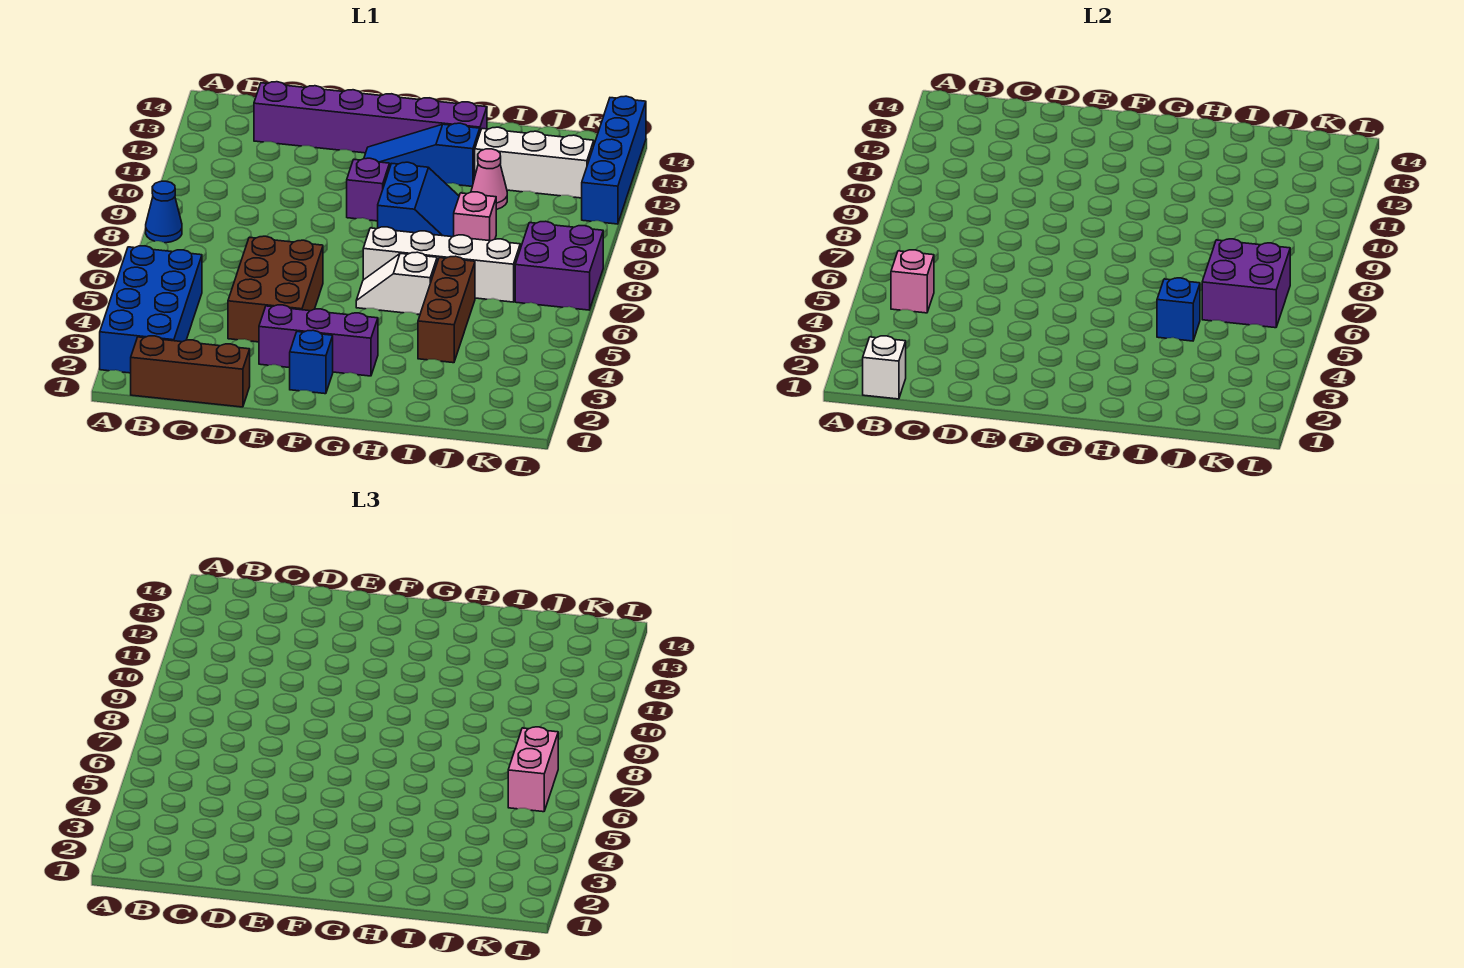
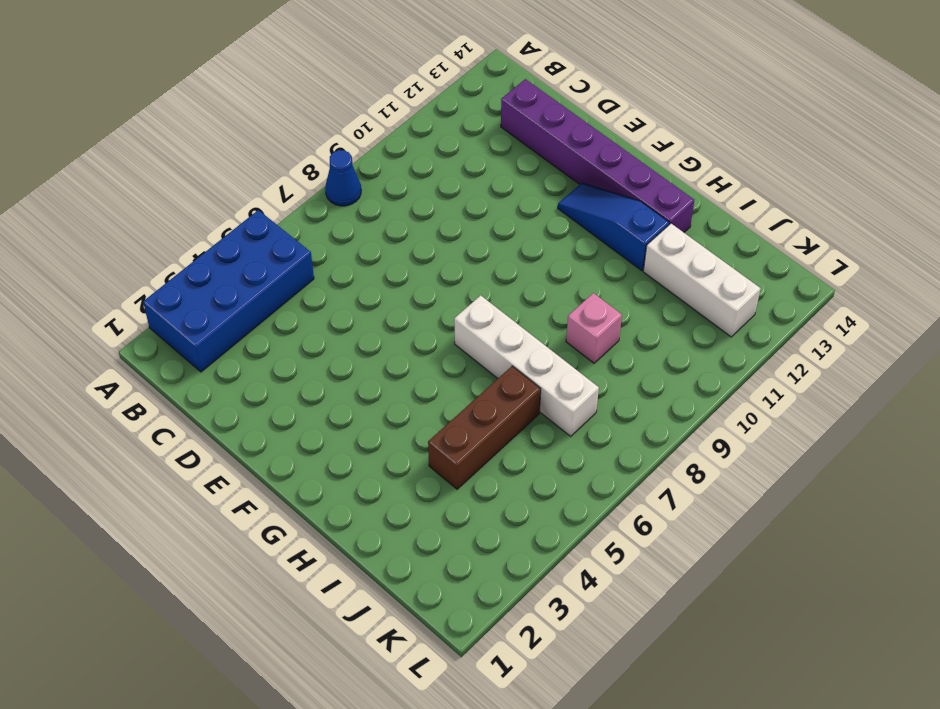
none -> brown brick B1:D1 level 1
none -> brown brick D4:E6 level 1
none -> purple brick E3:G3 level 1

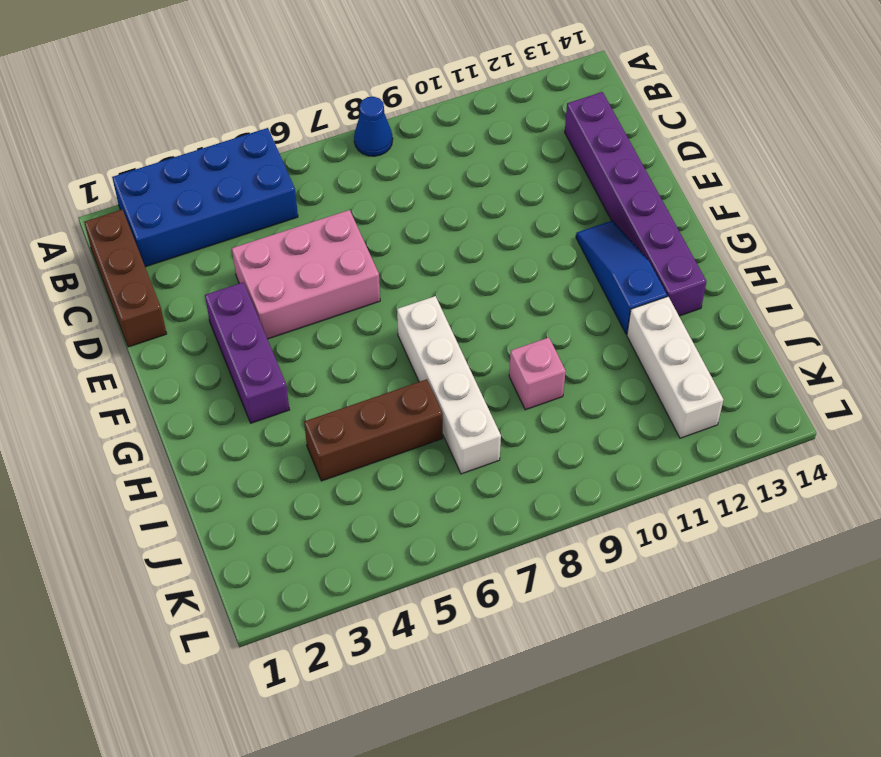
pink brick D4:E6 level 1 -> brown brick D4:E6 level 1
none -> blue brick F2 level 1
none -> purple brick F10 level 1
none -> white slope G6:H6 level 1 top H

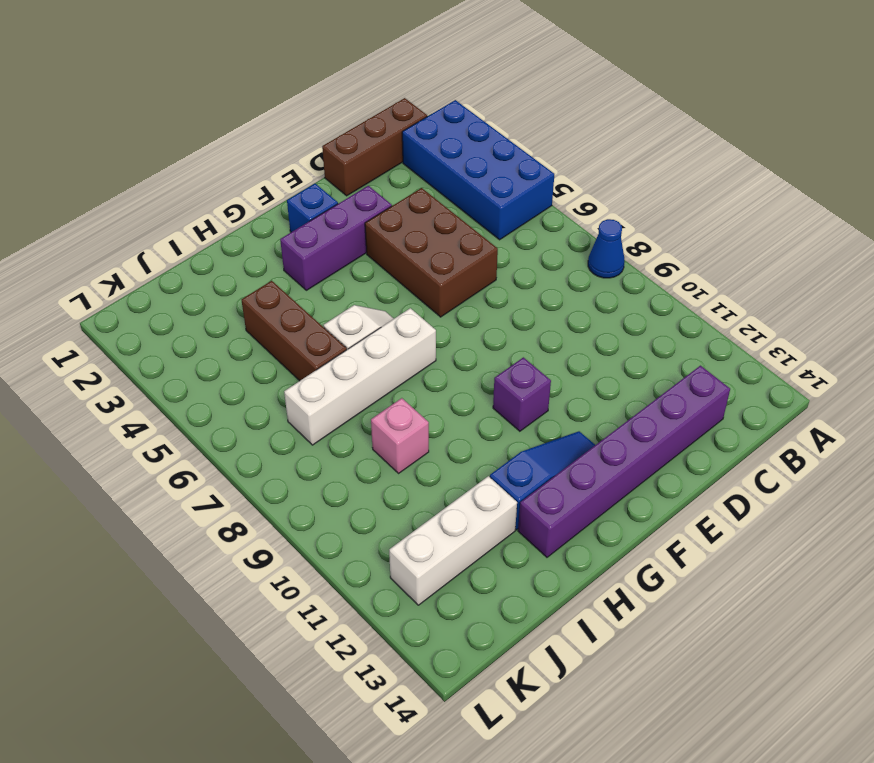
none -> blue slope G9:H10 level 1 top G
none -> pink cone I11 level 1
none -> purple brick K7:L8 level 1

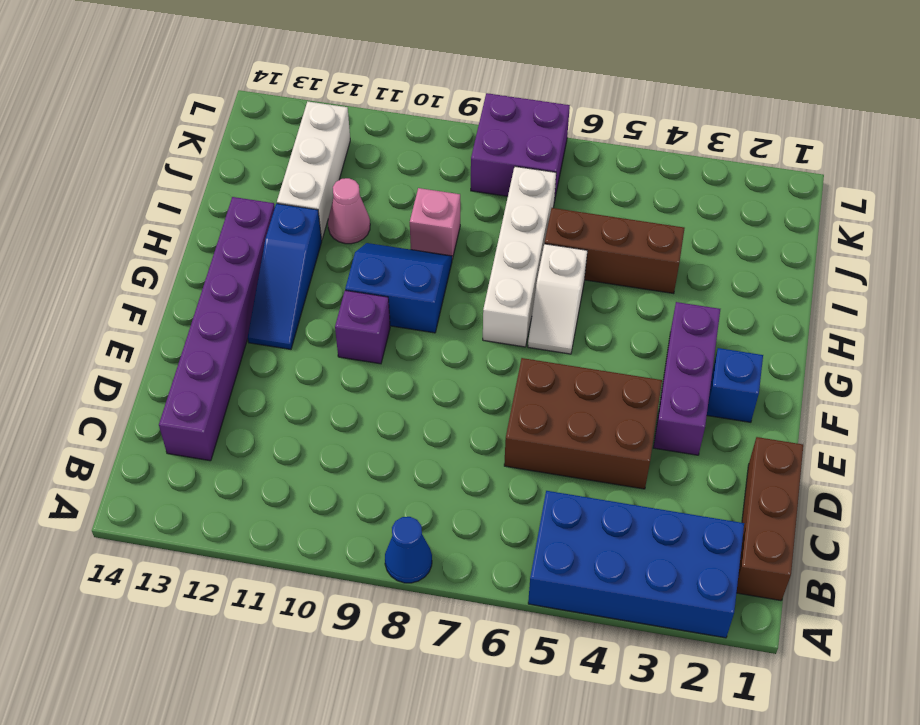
none -> blue brick L11:L14 level 1
none -> white brick B1 level 2
none -> pink brick B5 level 2

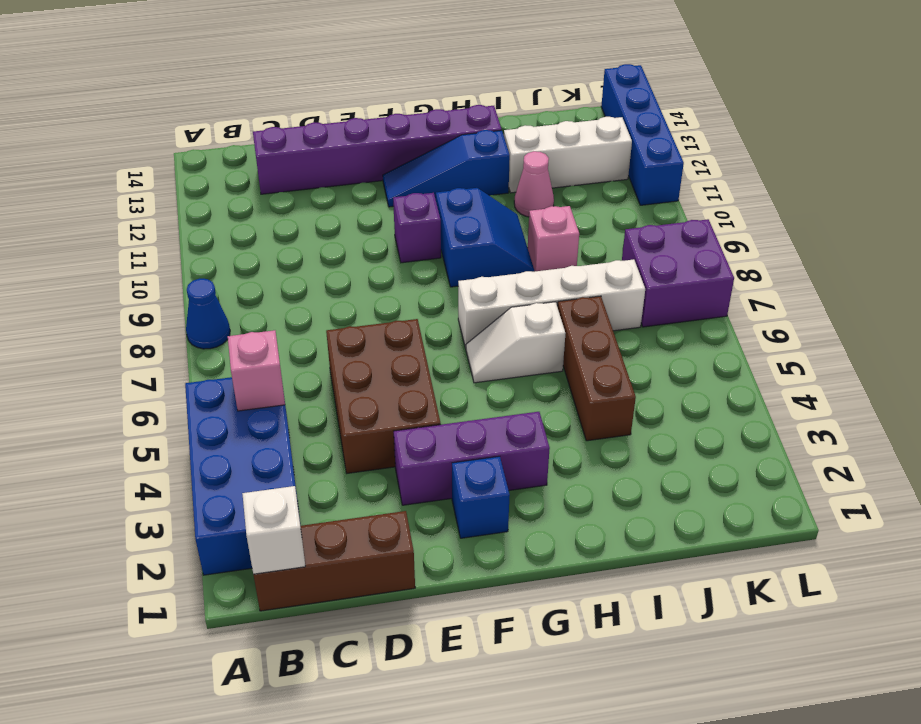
none -> blue brick I5 level 2
none -> purple brick J6:K7 level 2
none -> pink brick K6:K7 level 3

